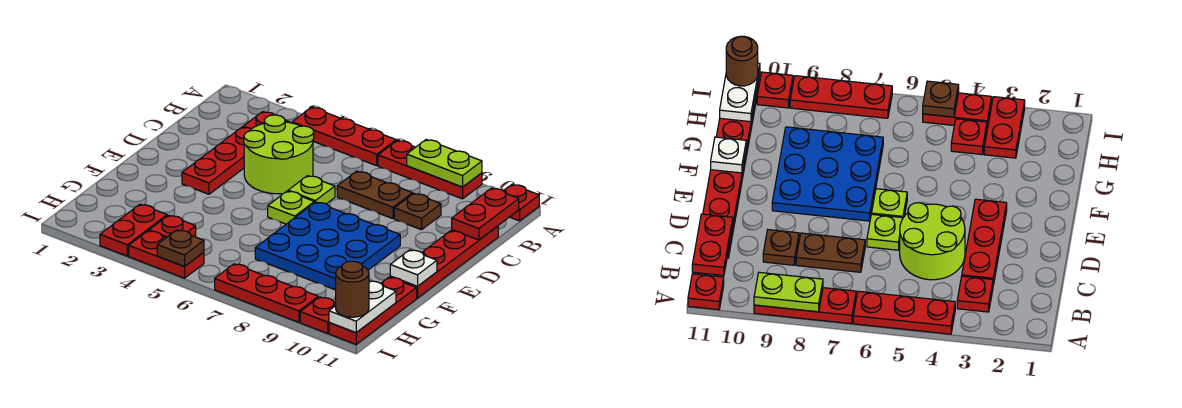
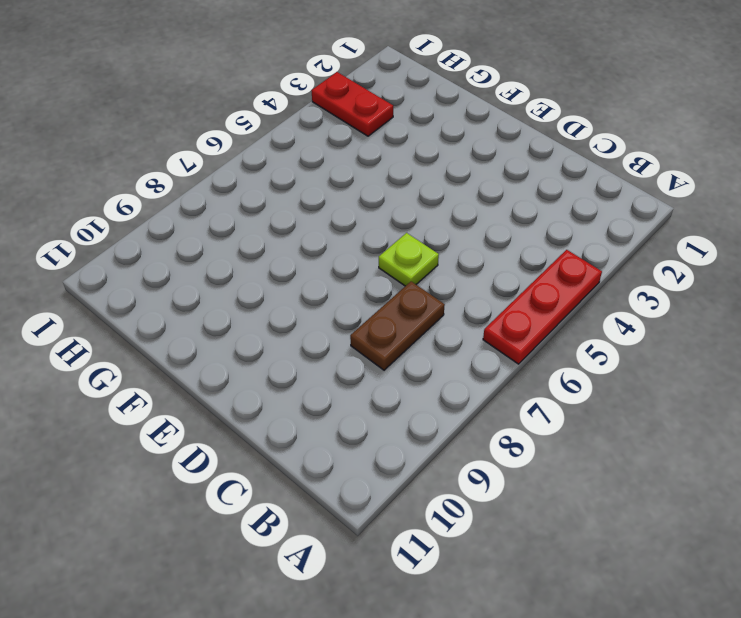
none -> red plate A7:A9 level 1
none -> red plate A11 level 1
none -> red plate B3 level 1

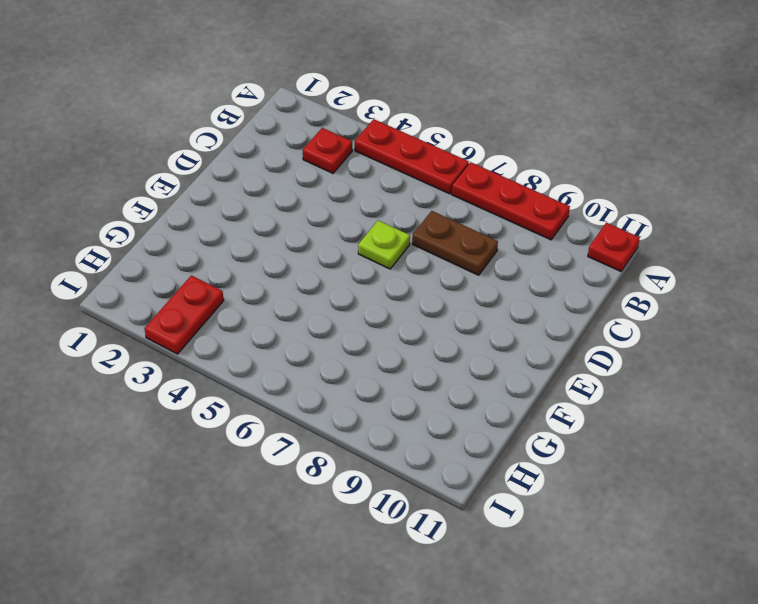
none -> red plate C3:E3 level 1
none -> lime round brick C4:D5 level 1
none -> brown plate C9 level 1

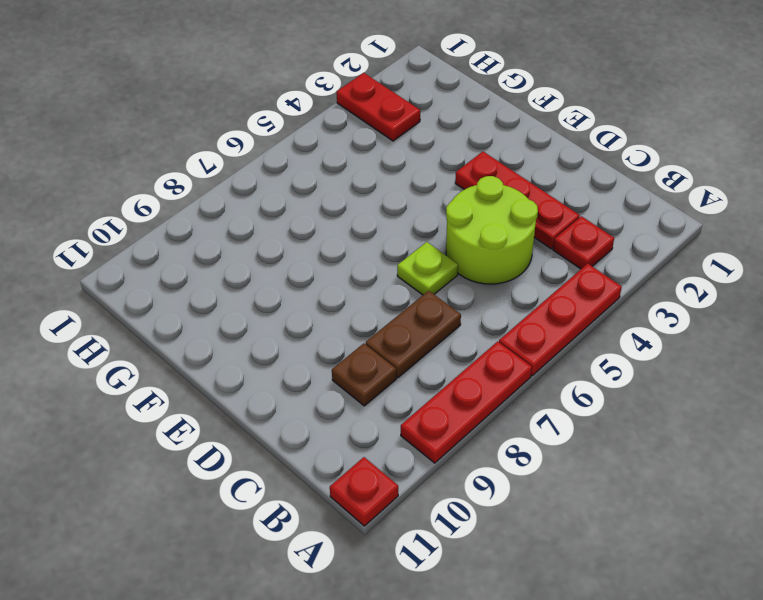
none -> red plate C11:F11 level 1
none -> lime plate E6 level 1
none -> blue plate E7:G9 level 1

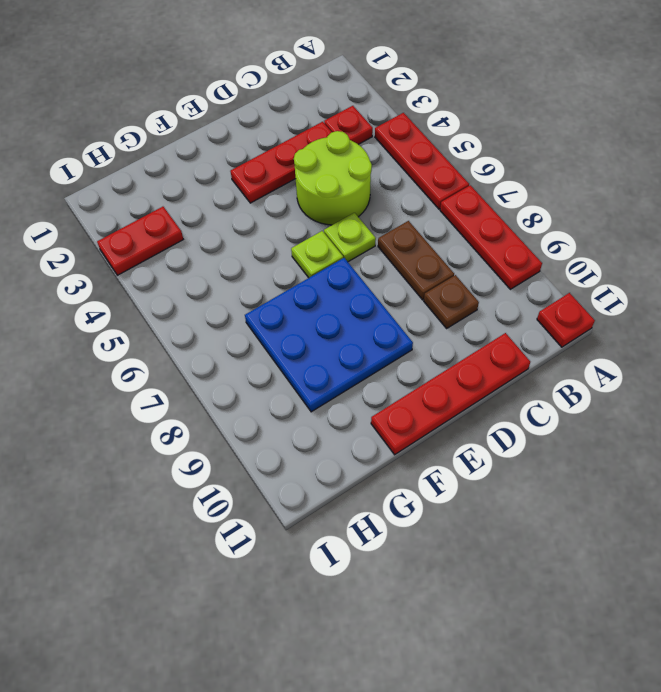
none -> red plate G11:I11 level 1
none -> red plate H4 level 1
none -> red plate I4:I5 level 1

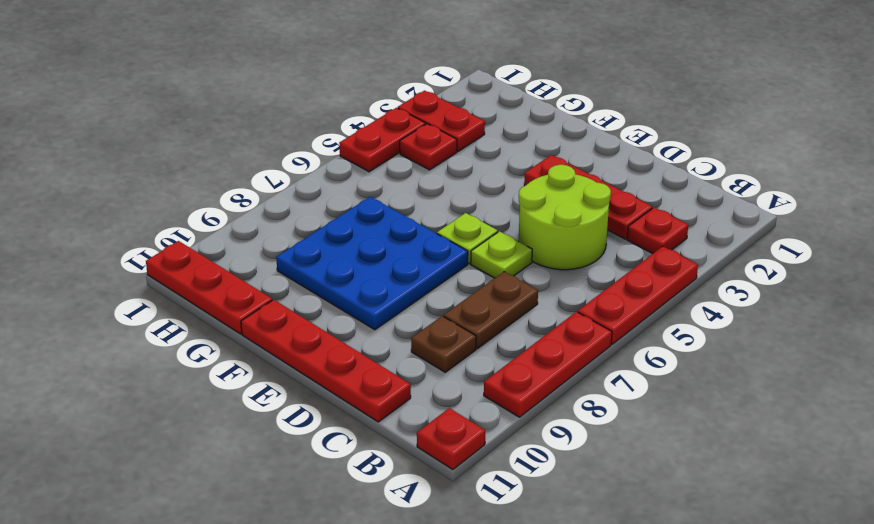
none -> red plate I7:I9 level 1
none -> red plate I10 level 1
none -> lime plate A8:A9 level 2

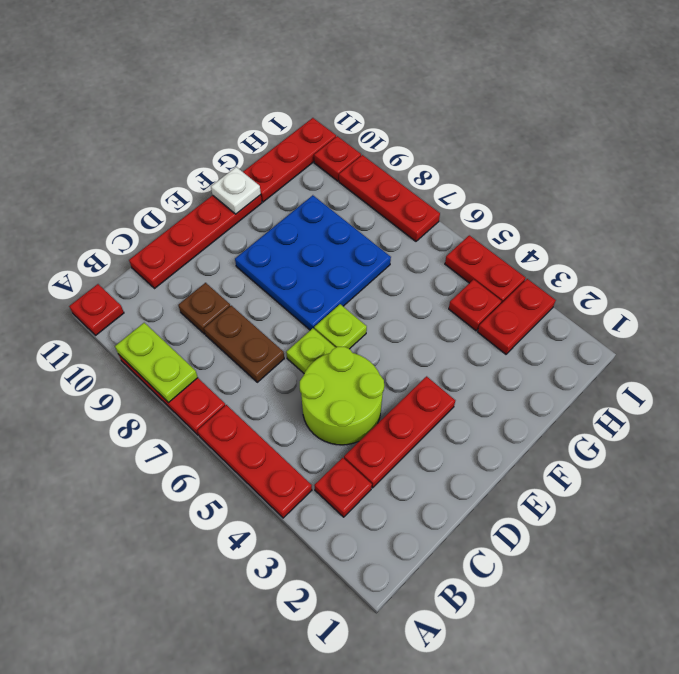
none -> red plate B11:C11 level 2
none -> white plate H11:I11 level 2
none -> brown plate I5 level 2

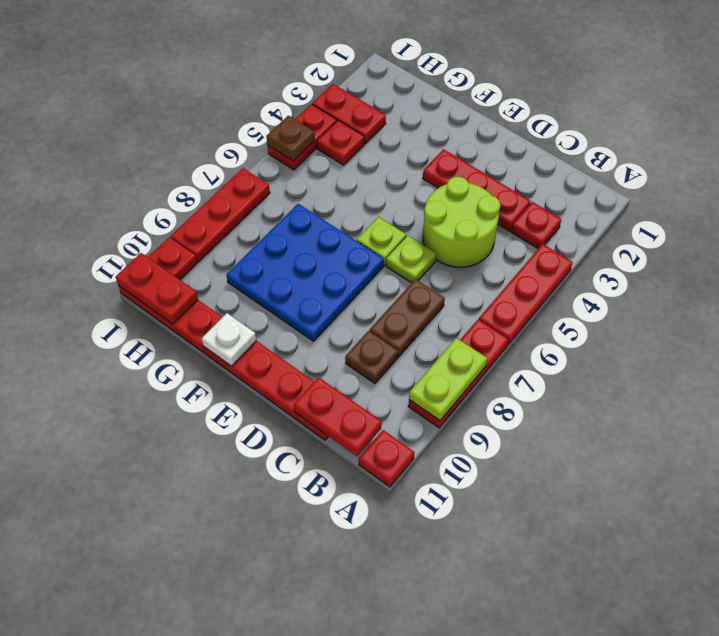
red plate H11:I11 level 2 -> white plate H11:I11 level 2
none -> brown round brick I11 level 3

